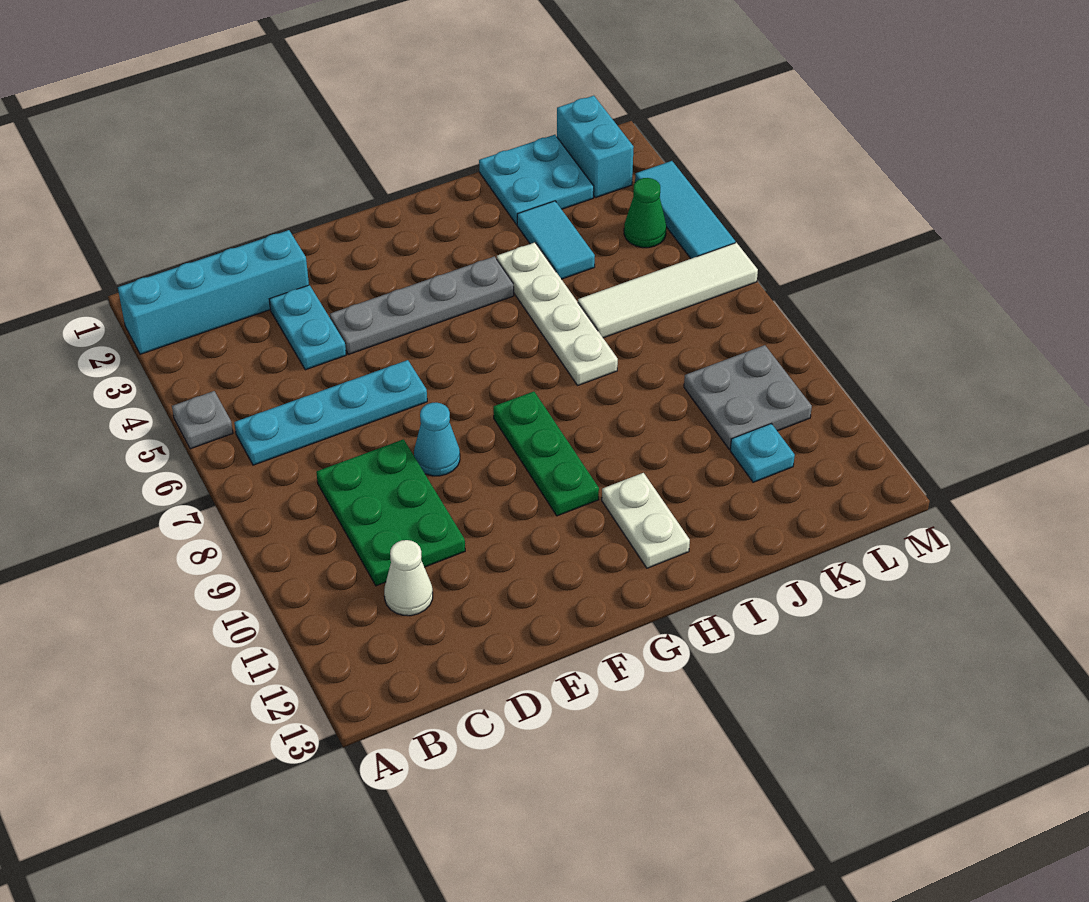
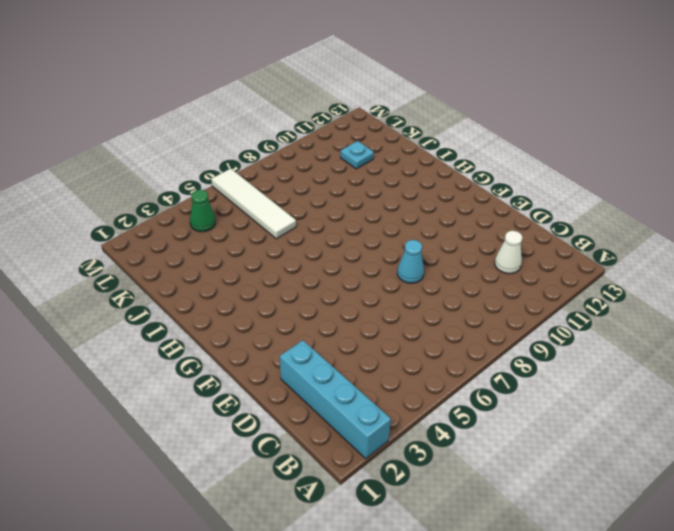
none -> grey plate A5 level 1
none -> cyan plate B6:E6 level 1
none -> green plate C8:D10 level 1

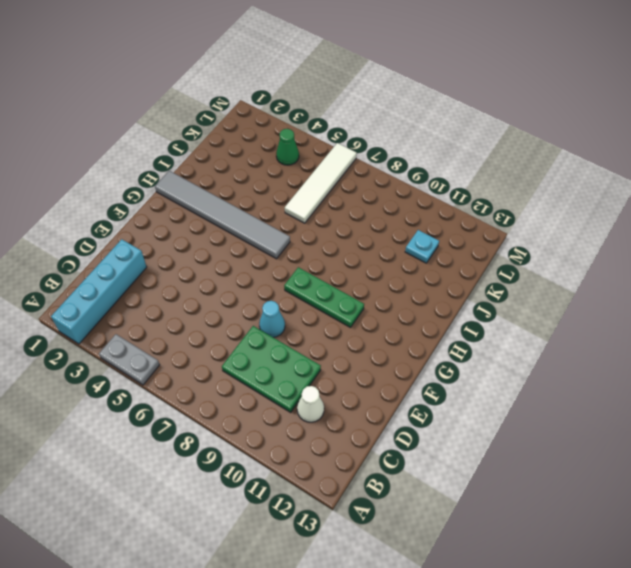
grey plate A4:A5 level 1 -> grey plate A5 level 1
grey tile H1:H6 level 1 -> grey plate E4:H4 level 1
none -> cyan plate B6:E6 level 1
none -> cyan plate D3:D4 level 1
none -> white plate H11:H12 level 1

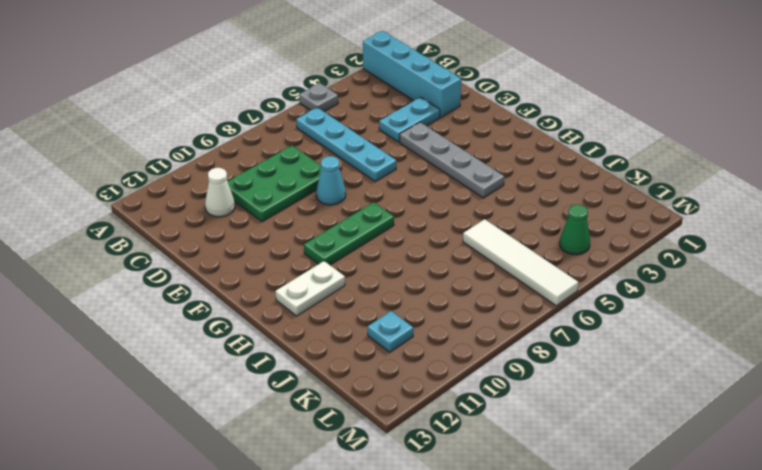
none -> white plate I4:I7 level 1
none -> cyan plate J1:K2 level 1
none -> cyan tile J3:J4 level 1

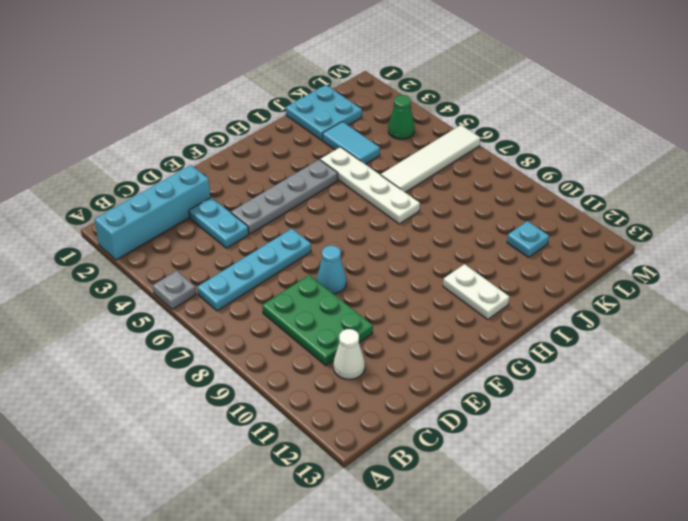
none -> green plate G8:G10 level 1
none -> grey plate K9:L10 level 1
none -> cyan brick L1:L2 level 1

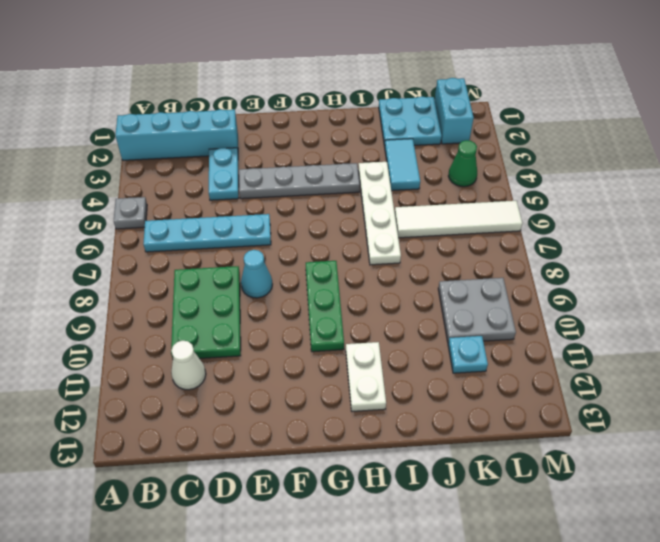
none -> cyan tile M3:M5 level 1

